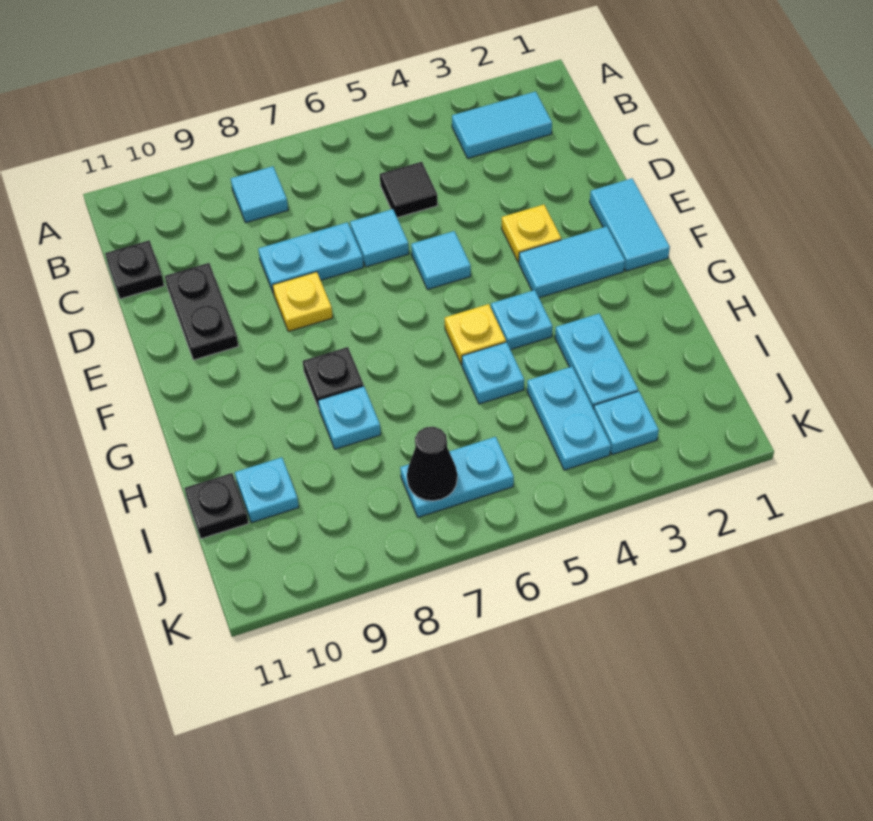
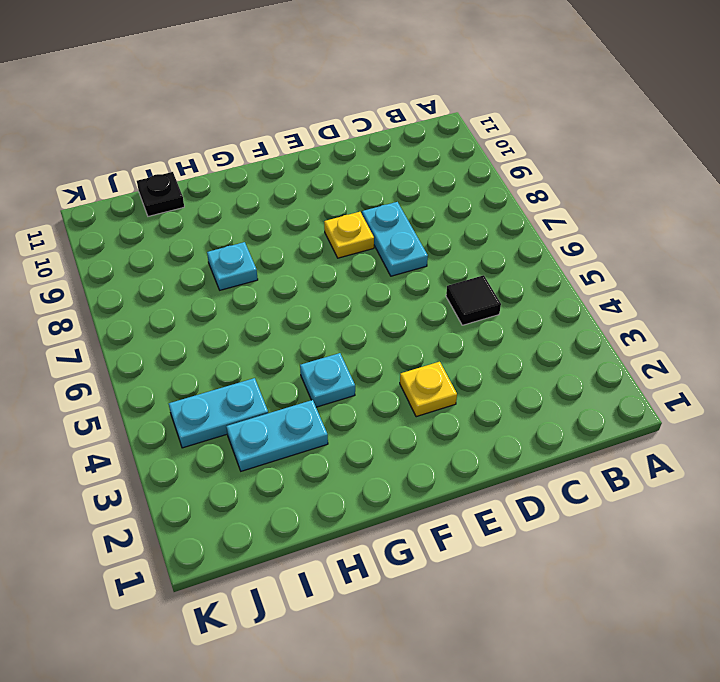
none -> cyan tile B2:B3 level 1
none -> cyan tile B8 level 1
none -> black plate C11 level 1

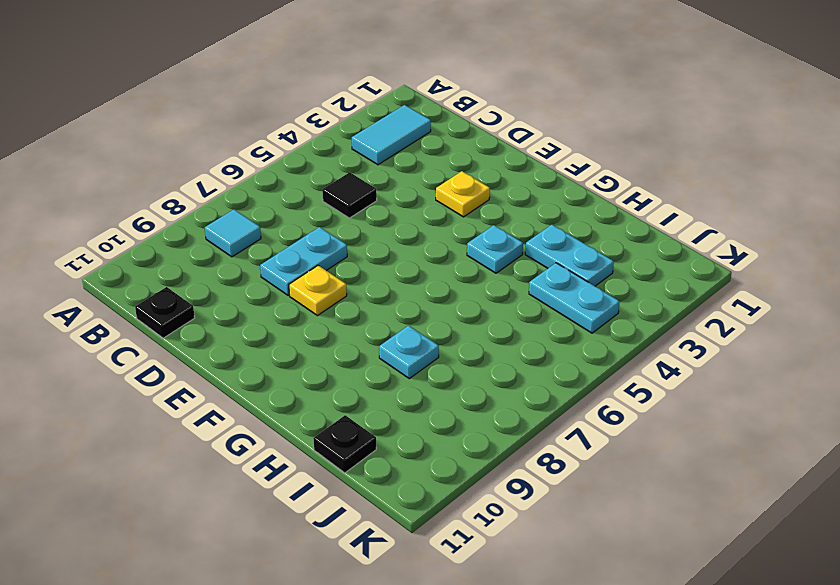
none -> cyan tile D6 level 1
none -> black plate D10:E10 level 1
none -> cyan tile E1:F1 level 1

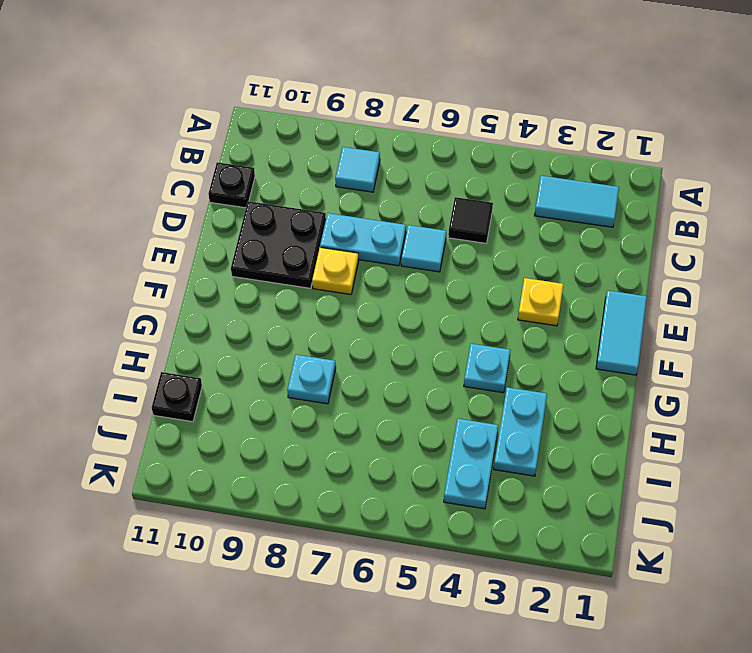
black plate D9:E10 level 1 -> black plate D10:E10 level 1
none -> cyan tile E5 level 1
none -> cyan tile F2:F3 level 1
none -> yellow plate G5 level 1

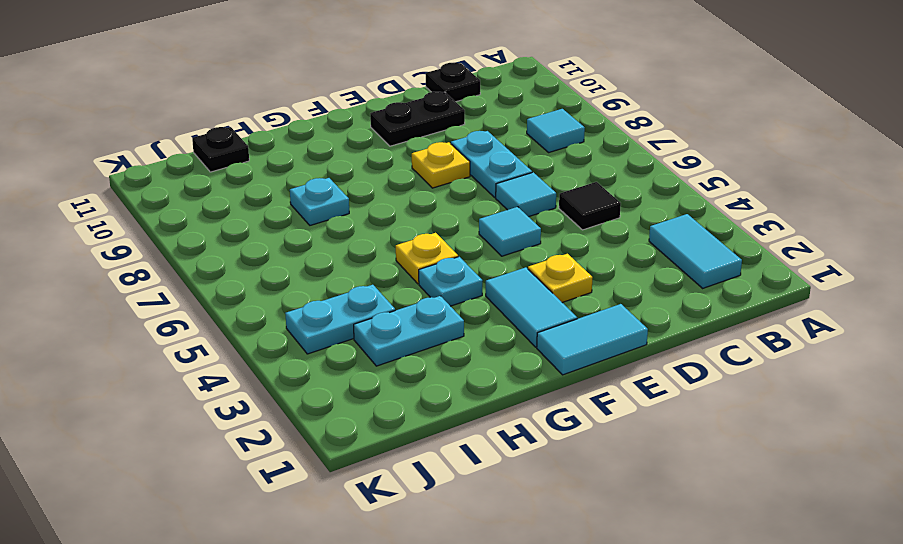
none -> black plate G8 level 1
none -> cyan plate H5 level 1
none -> cyan plate I10 level 1

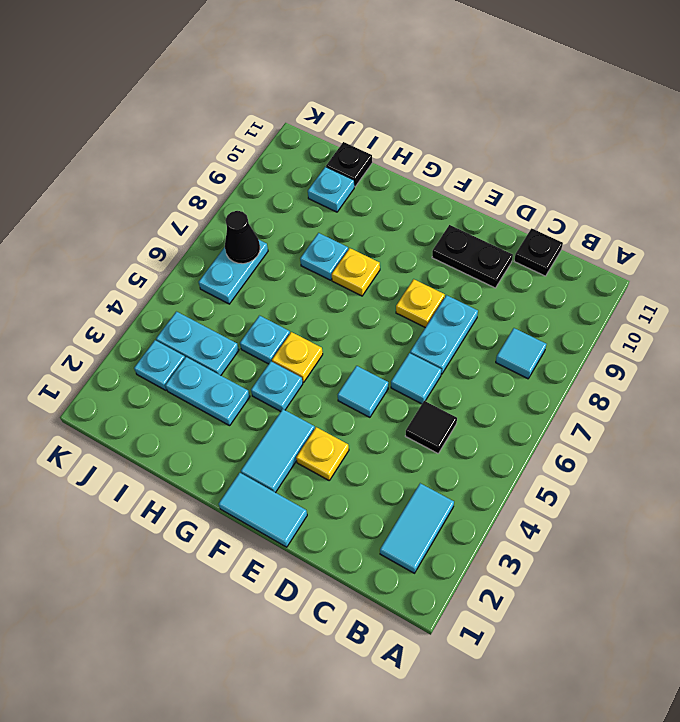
yellow plate G8 level 1 -> black plate G8 level 1

